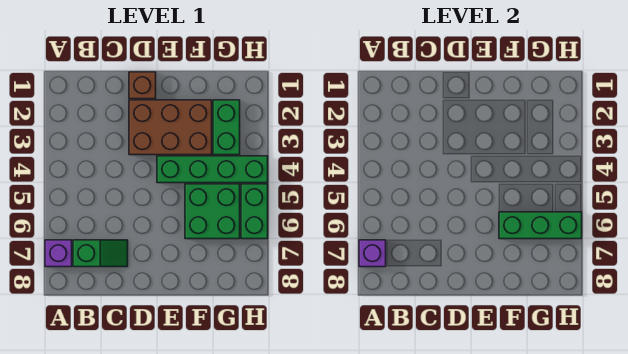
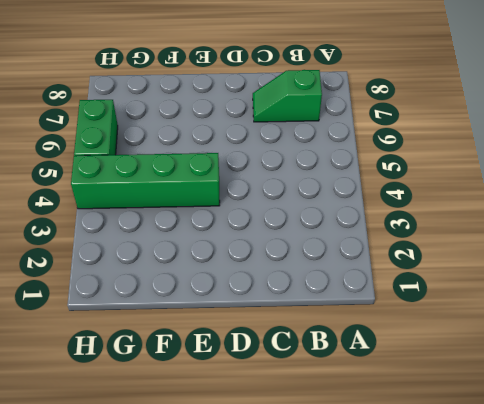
none -> purple brick A7 level 1
none -> brown brick D1 level 1

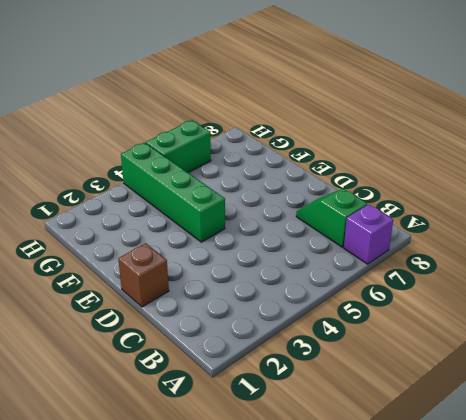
none -> brown brick D2:F3 level 1
none -> green brick F5:G6 level 1

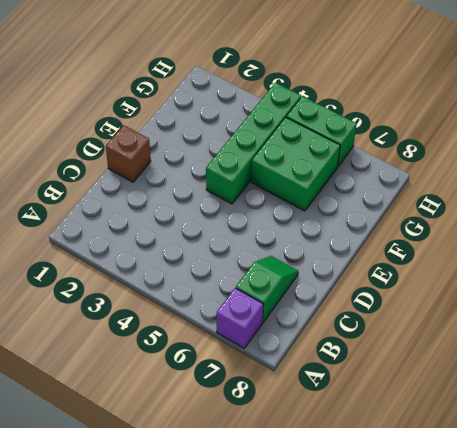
none -> brown brick D2:F3 level 1
none -> green brick G2:G3 level 1

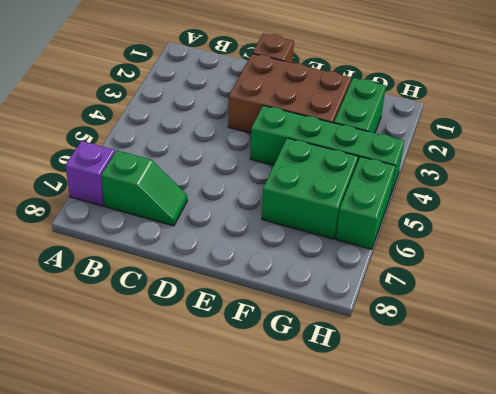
none -> purple brick A7 level 2
none -> green brick F6:H6 level 2

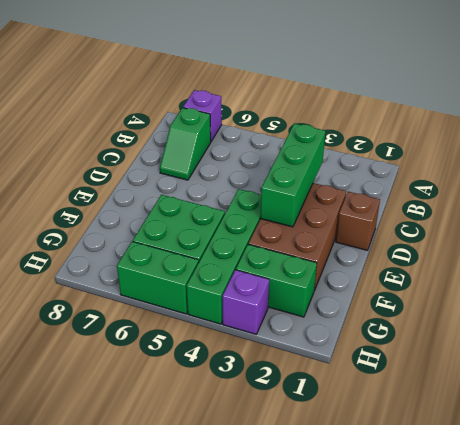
green brick C3:E3 level 2 -> green brick F6:H6 level 2
purple brick H3 level 1 -> purple brick A7 level 2

